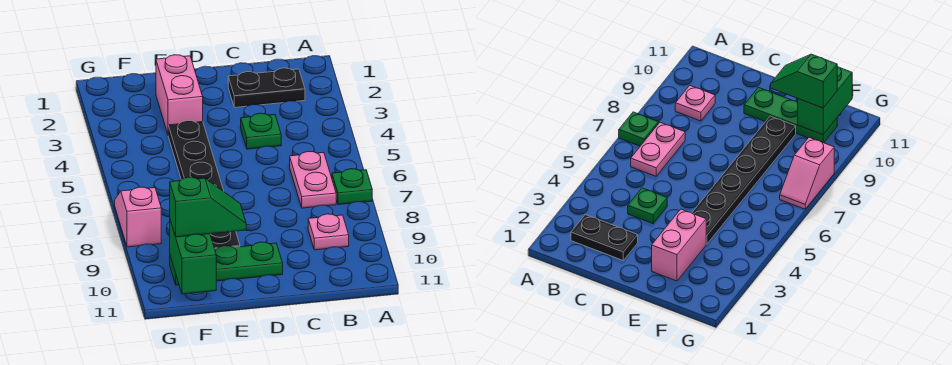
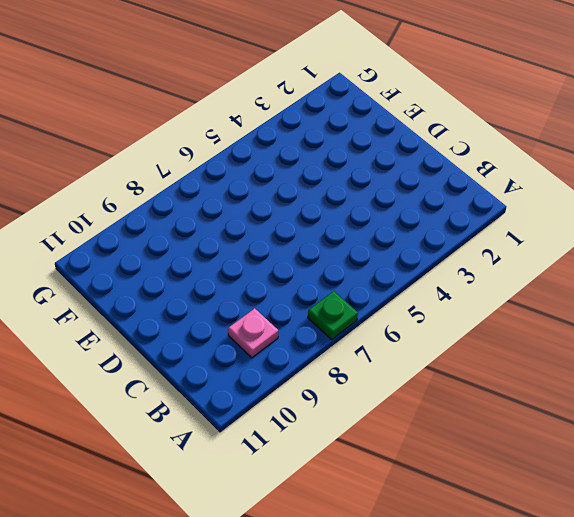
none -> black plate B2:C2 level 1
none -> pink plate B6:B7 level 1

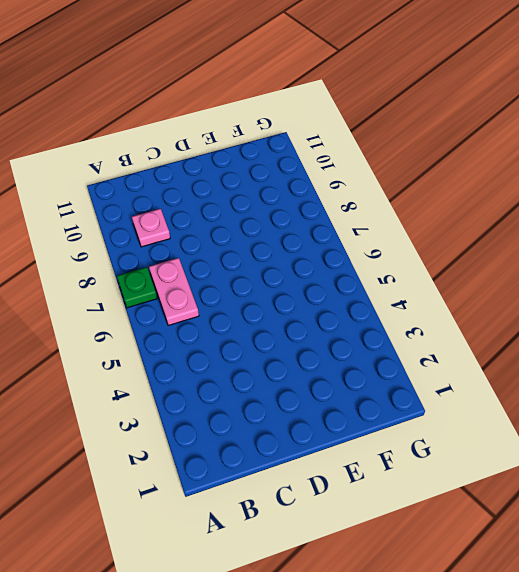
none -> black plate B2:C2 level 1
none -> green plate C4 level 1

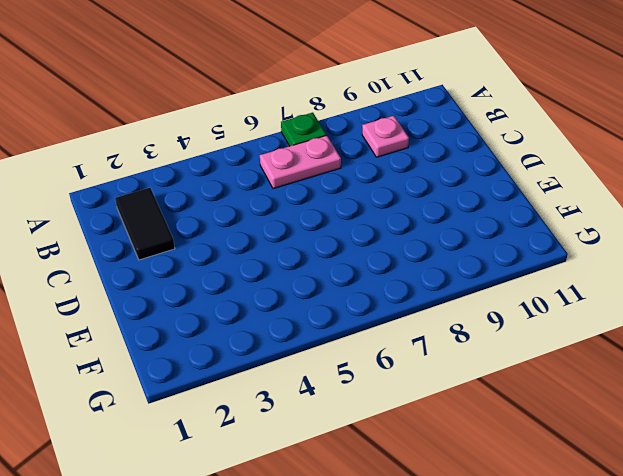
black tile B2:C2 level 1 -> black plate B2:C2 level 1
none -> green plate C4 level 1
none -> green plate D10:F10 level 1

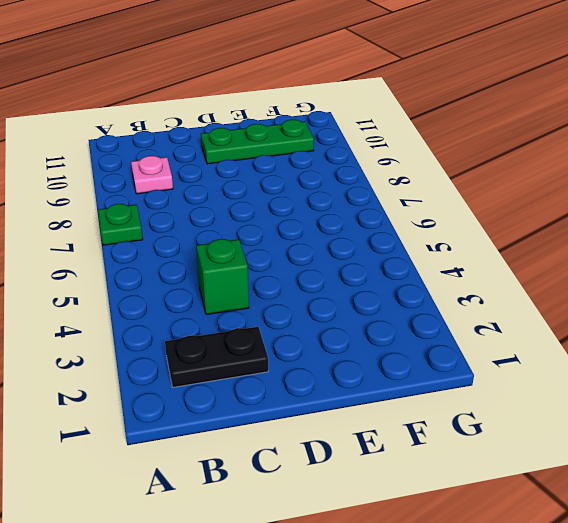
green brick C4 level 1 -> green plate C4 level 1
none -> pink plate B6:B7 level 1
none -> pink brick E2:E3 level 1

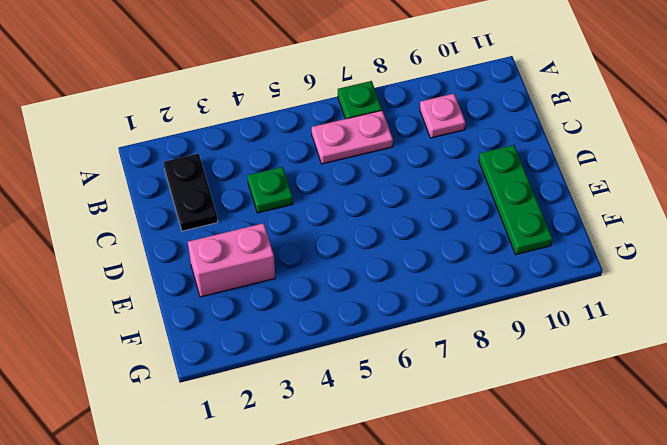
none -> black plate E4:E9 level 1
none -> pink slope G7:G8 level 1 top 8

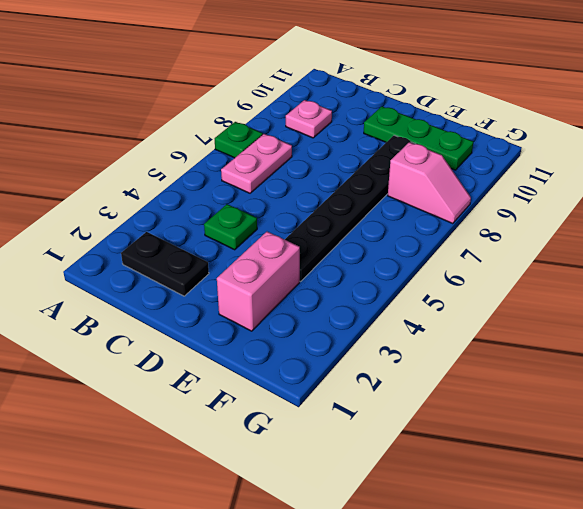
pink slope F8:G8 level 1 top F -> pink slope G7:G8 level 1 top 8
none -> green brick F10:F11 level 2
none -> green slope E10:F10 level 3 top F

